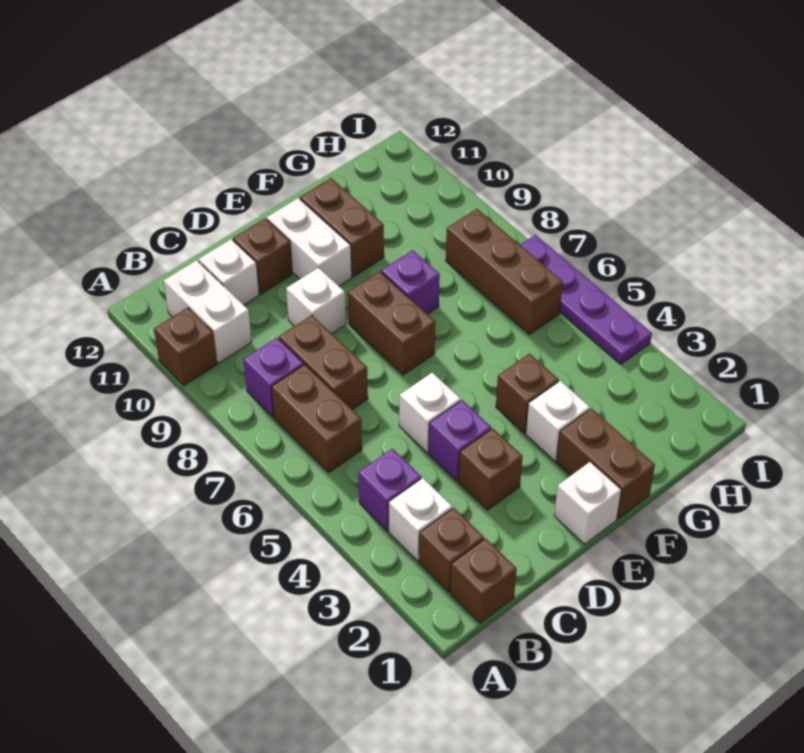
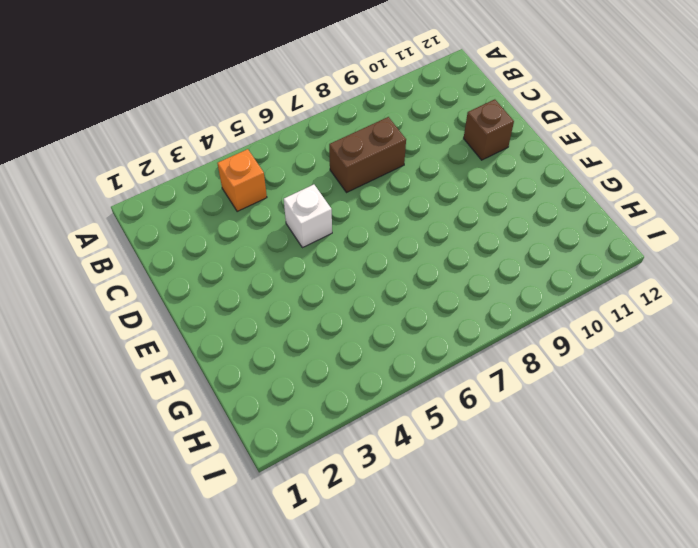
orange brick B4 level 1 -> purple brick B4 level 1
none -> brown brick A10 level 1
none -> brown brick B1 level 1
none -> brown brick B2 level 1

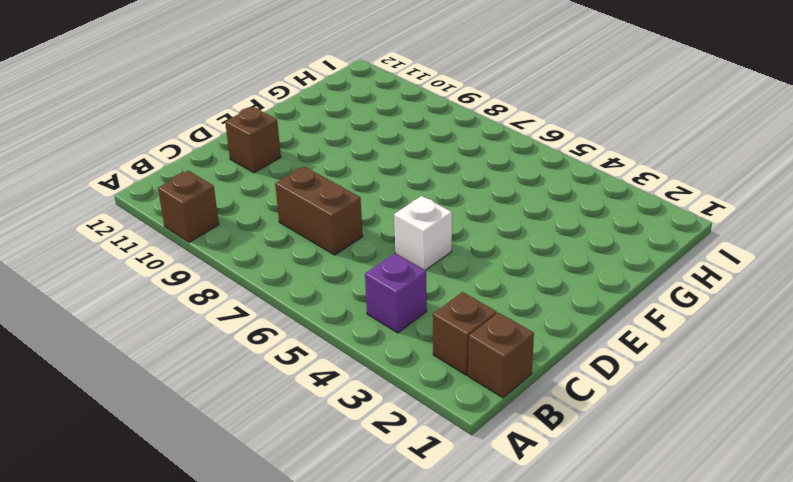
none -> white brick B3 level 1
none -> brown brick B6:B7 level 1
none -> purple brick B8 level 1

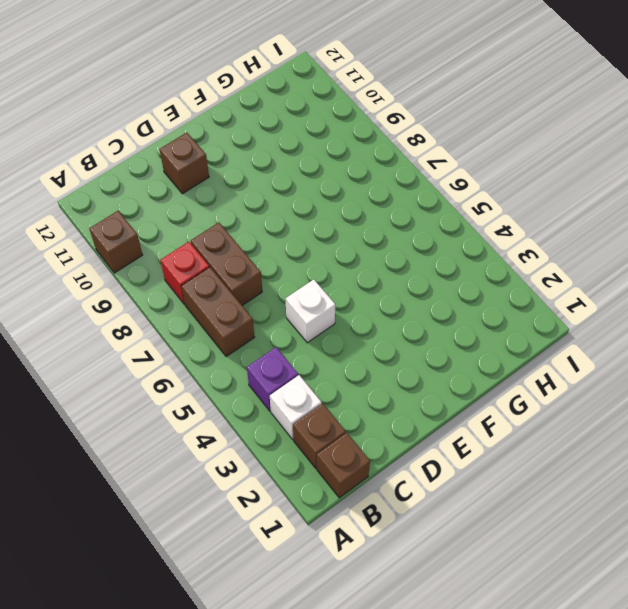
red brick B8 level 1 -> purple brick B8 level 1
none -> white brick B10:B11 level 1
none -> white brick C11 level 1
none -> brown brick D3 level 1

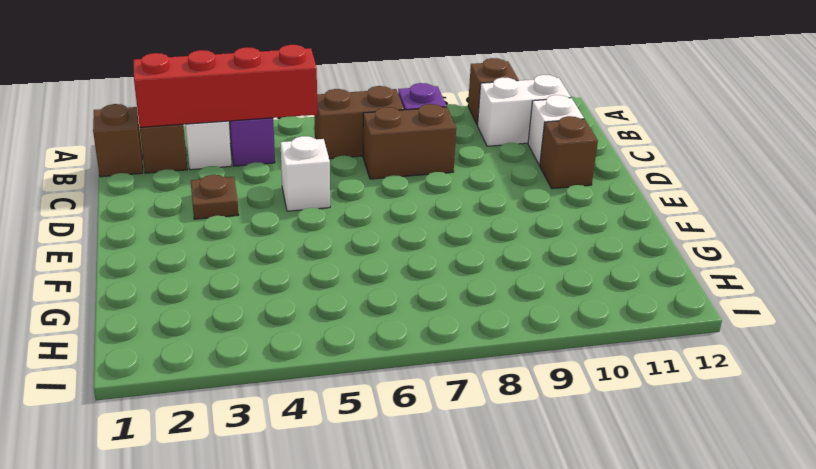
red brick B2:B5 level 2 -> none
brown plate D3 level 1 -> brown brick D3 level 1
none -> purple brick D4 level 1
none -> white brick D9 level 1
none -> white brick E1 level 1

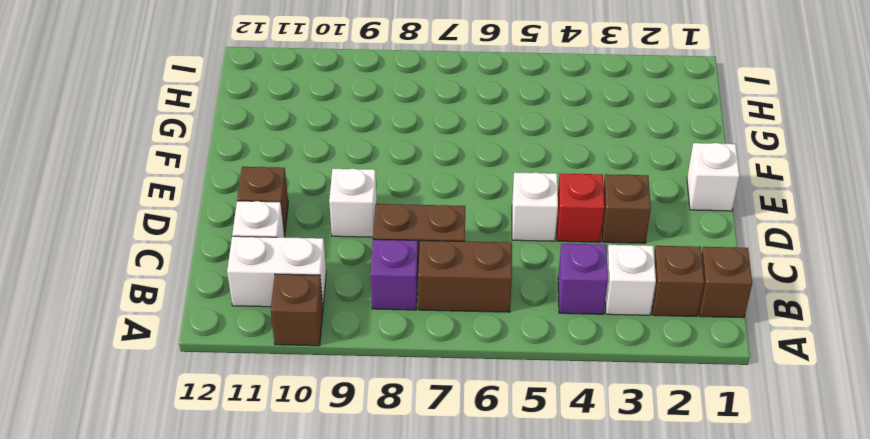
red brick D4 level 1 -> purple brick D4 level 1
none -> brown brick E7:E8 level 1
none -> white brick E10:E11 level 1
none -> brown brick F1:F2 level 1

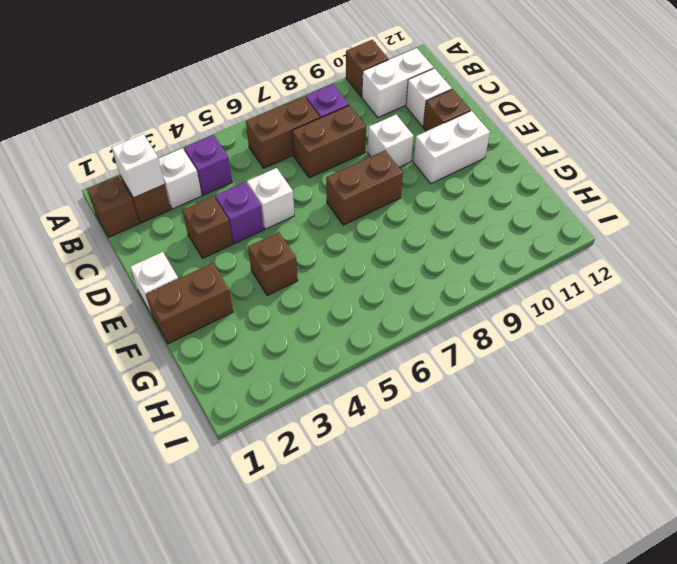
white brick B2 level 2 -> white brick F3 level 1
none -> purple brick F8 level 1
none -> brown brick F10:F11 level 1
none -> brown brick H6:H8 level 1

